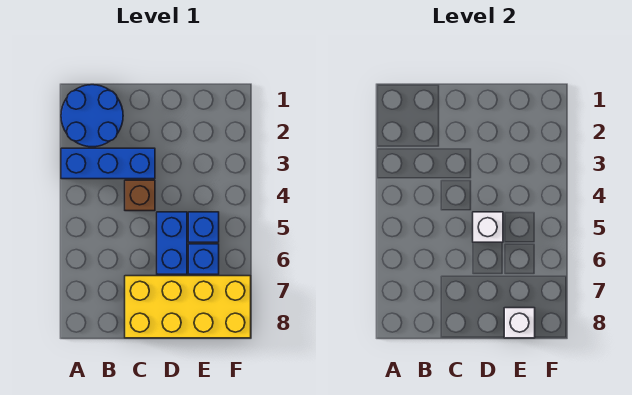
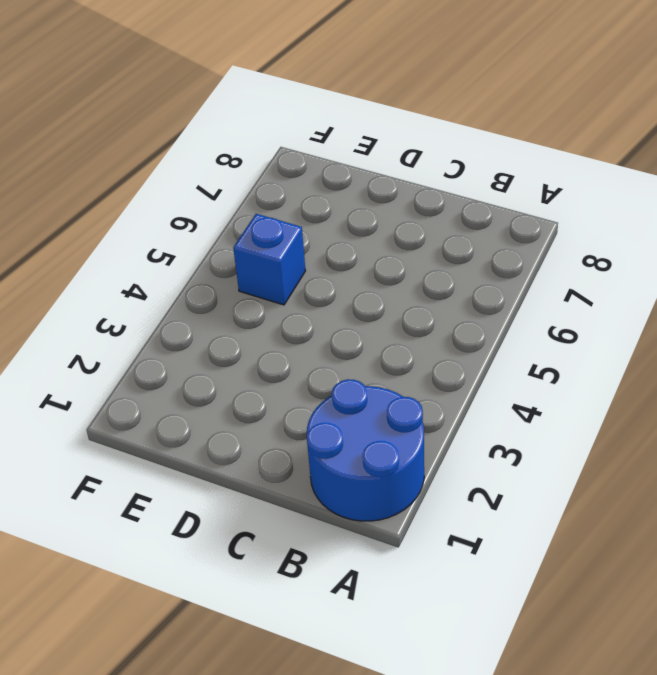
none -> blue brick A3:C3 level 1
none -> brown brick C4 level 1

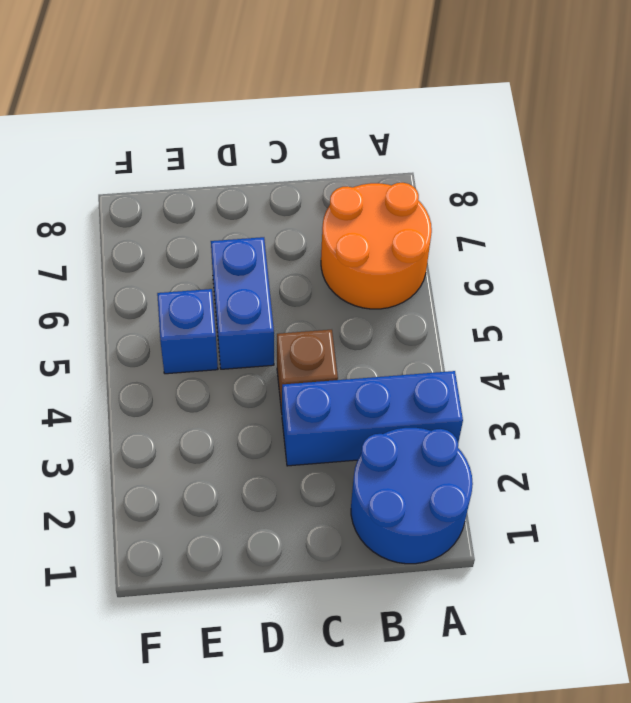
orange round brick A6:B7 level 1 -> none
none -> yellow brick C7:F8 level 1
none -> blue brick E6 level 1

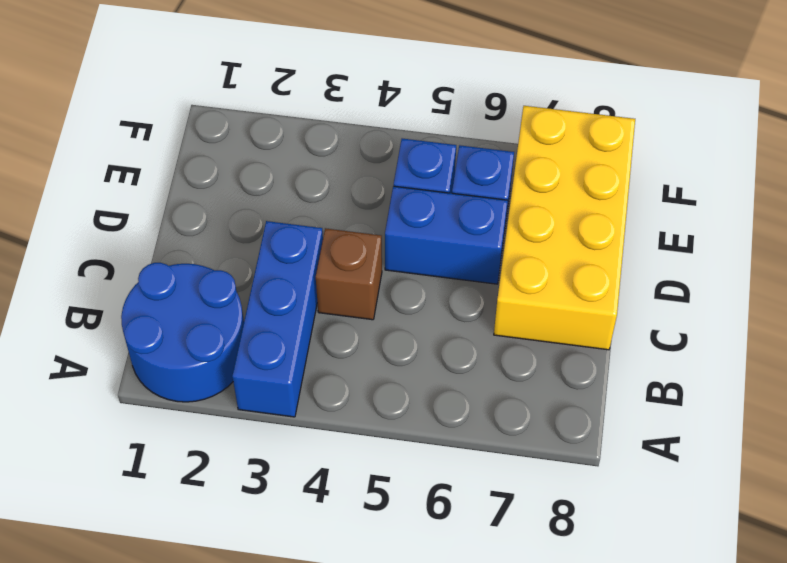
none -> white brick D5 level 2
none -> white brick E8 level 2

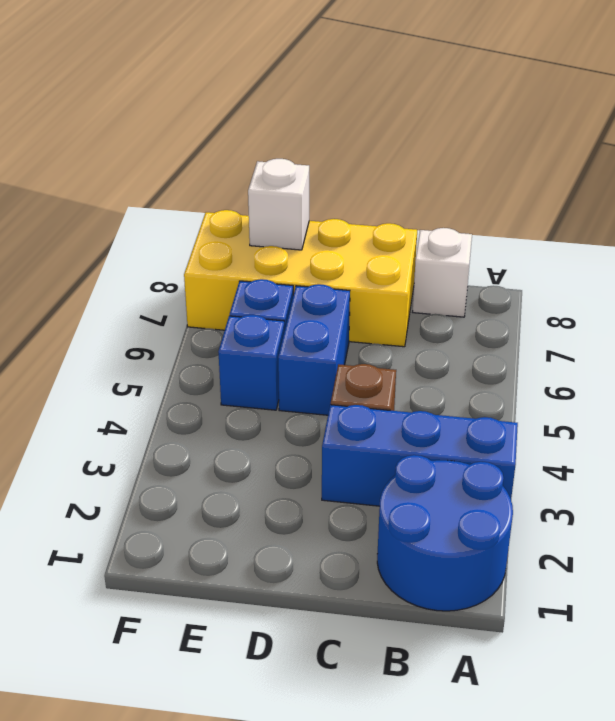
white brick B8 level 1 -> white brick D5 level 2

